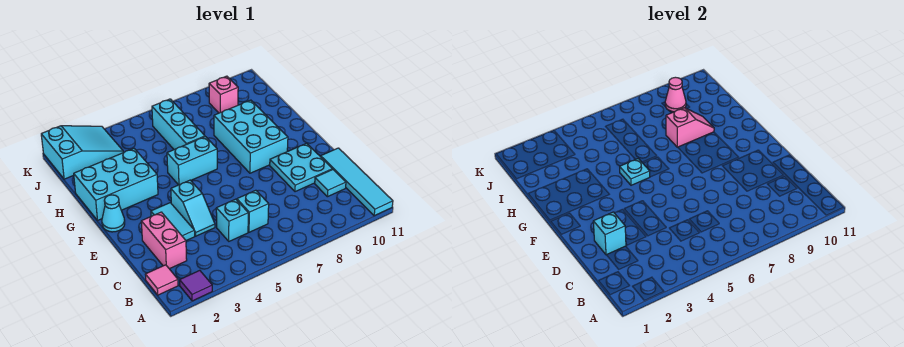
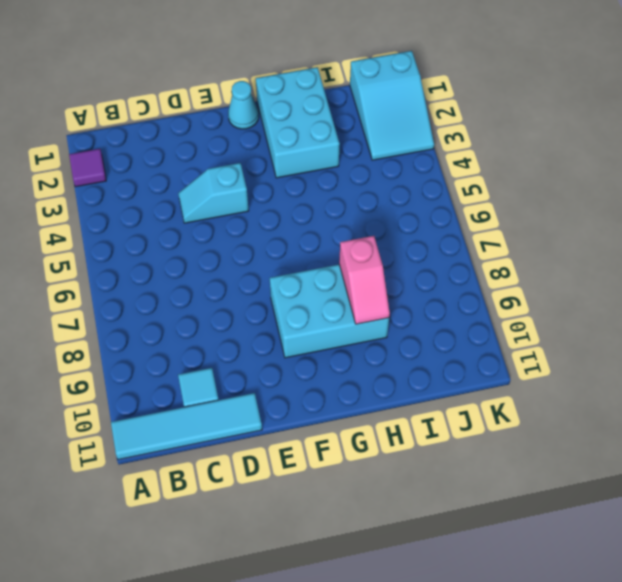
none -> pink tile B1 level 1
none -> pink brick C2:D2 level 1
none -> cyan brick C5 level 1

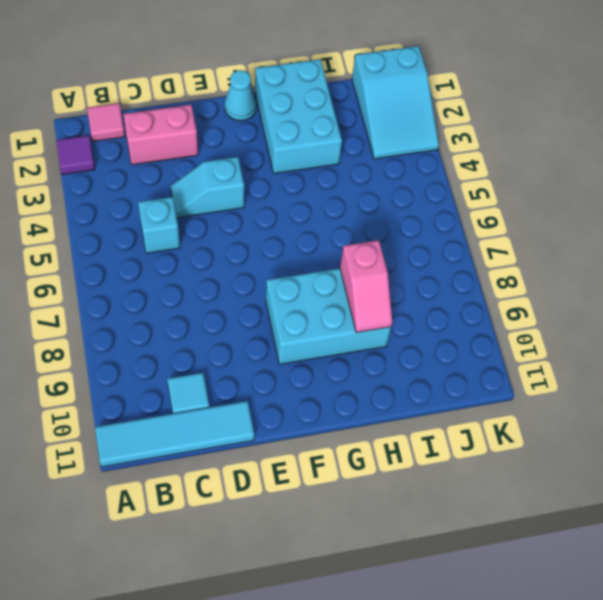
none -> cyan brick C6 level 1
none -> cyan tile D3:E3 level 1
none -> cyan plate D9:E10 level 1

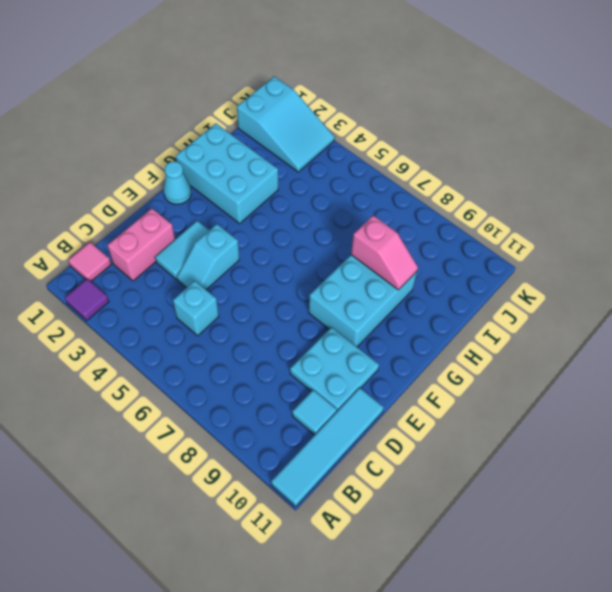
none -> cyan brick C6 level 1
none -> cyan brick G5:G6 level 1
none -> cyan brick H6:J6 level 1

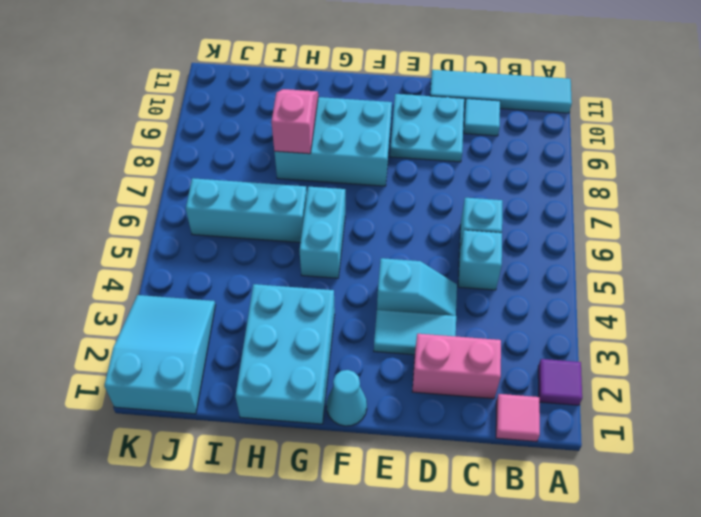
none -> pink brick J9 level 1
none -> cyan brick D2 level 2
none -> cyan plate G5 level 2

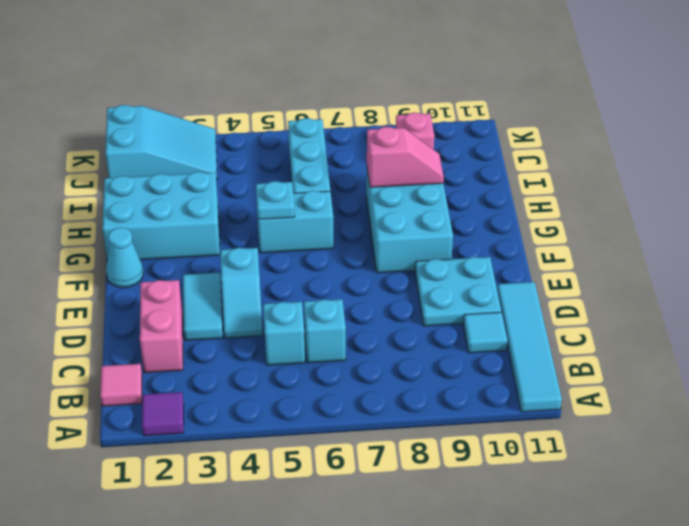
none -> cyan brick D2 level 2
none -> pink cone J9 level 2

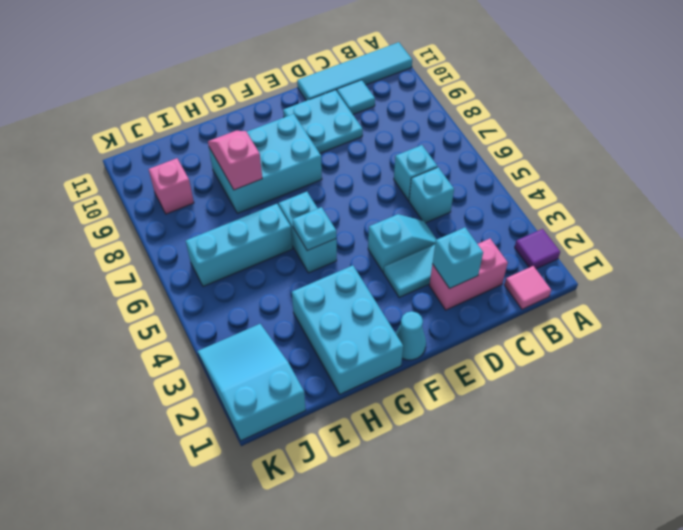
none -> pink cone J9 level 2

